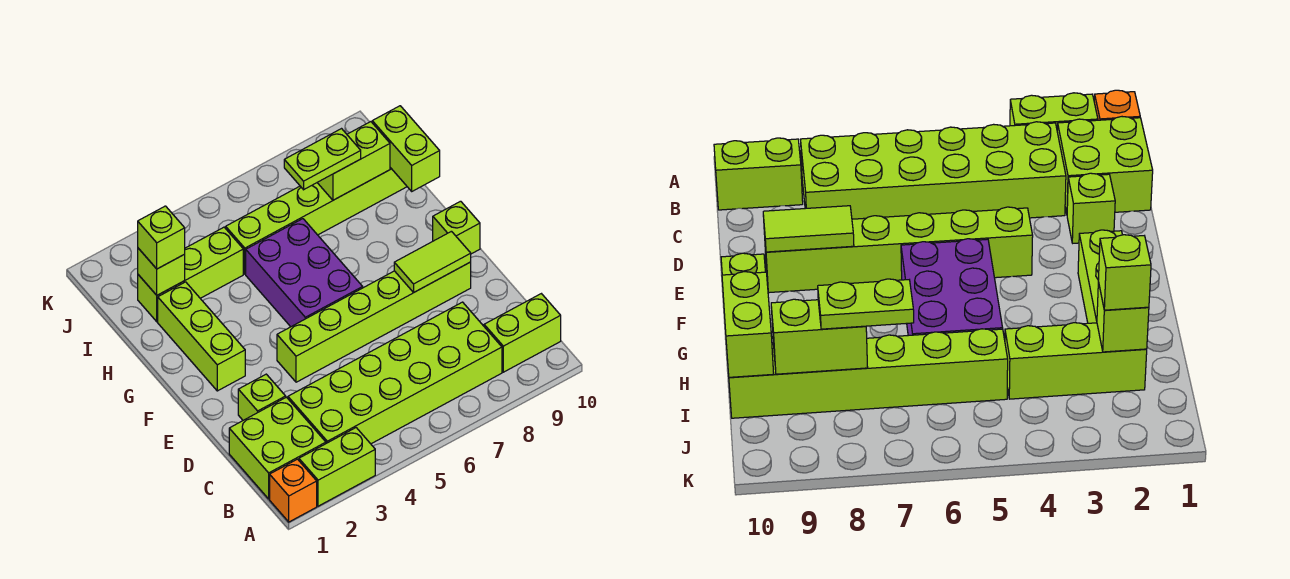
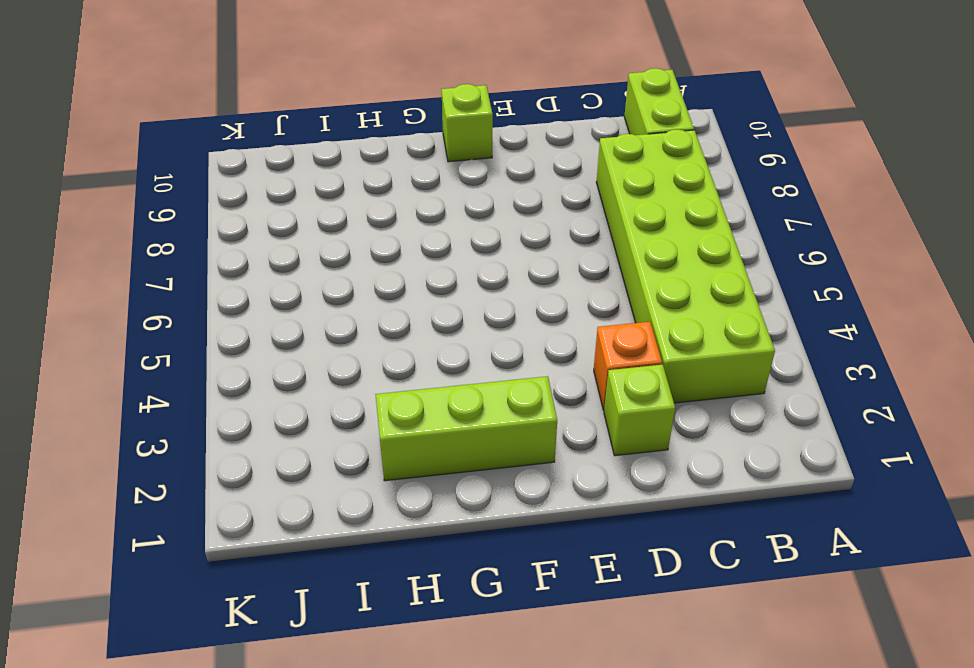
orange brick D3 level 1 -> orange brick A1 level 1
none -> lime brick A2:A3 level 1
none -> lime brick B1:C2 level 1
none -> lime brick E4:E9 level 1

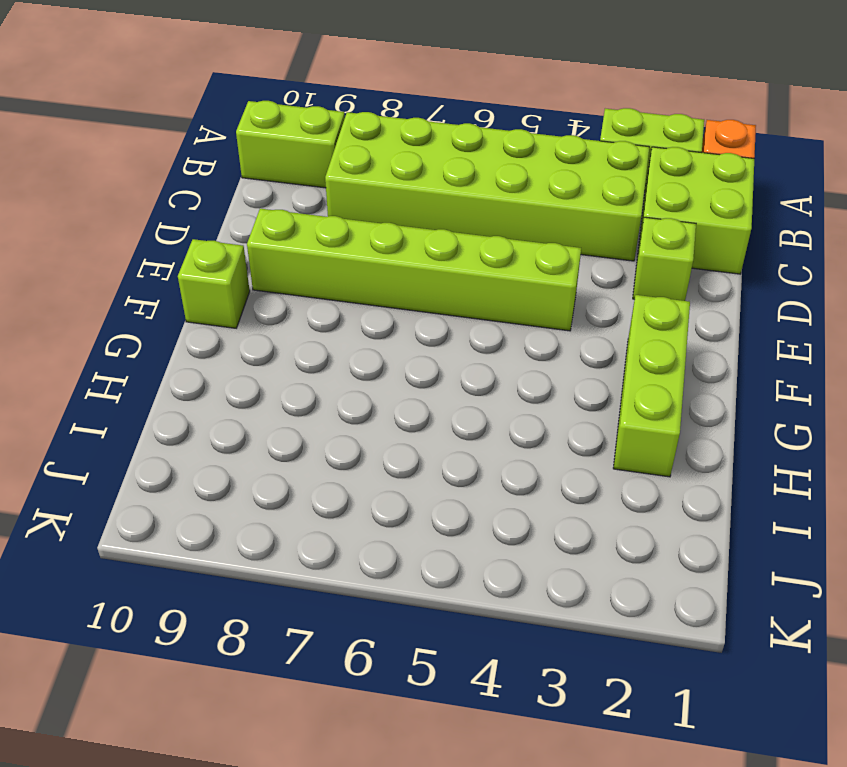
none -> purple brick F5:H6 level 1
none -> lime brick I2:I4 level 1
none -> lime brick I5:I10 level 1

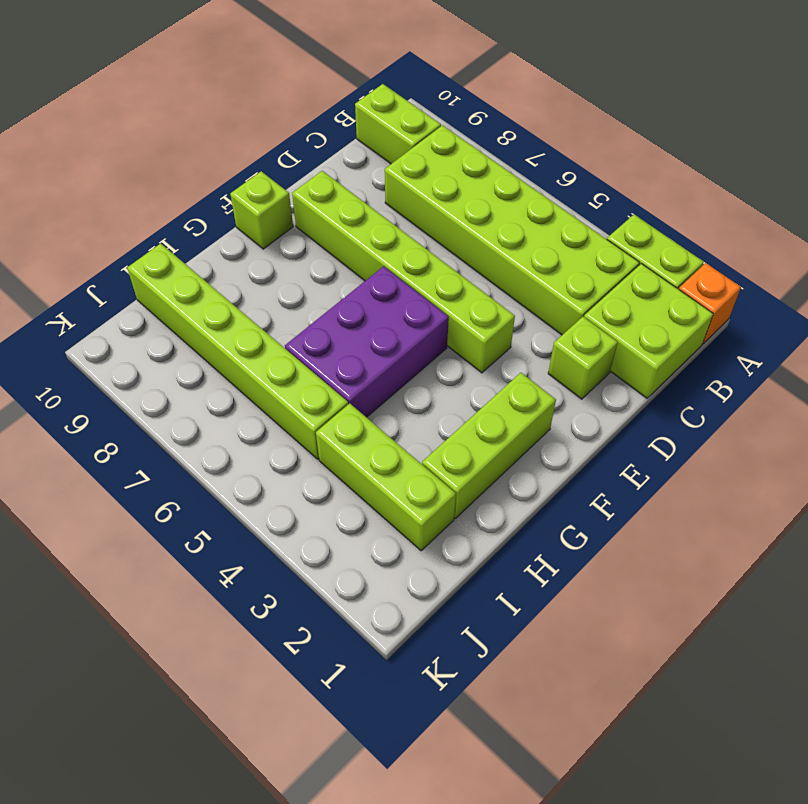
none -> lime tile E8:E9 level 2
none -> lime brick H10:I10 level 2
none -> lime brick I2 level 2

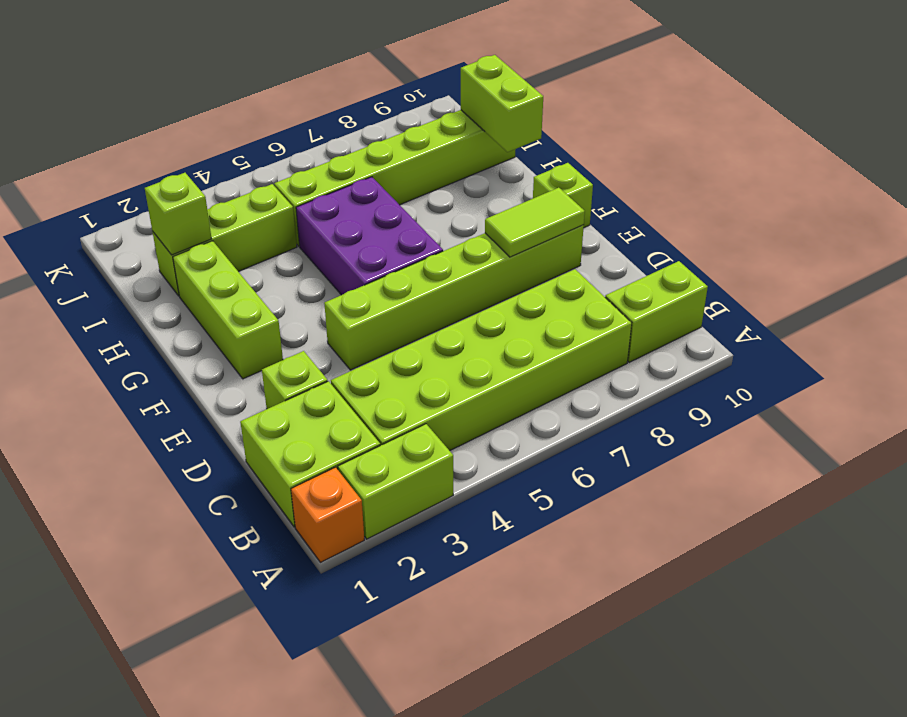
none -> lime brick I8:I9 level 2
none -> lime brick I2 level 3
none -> lime plate I7:I8 level 3

